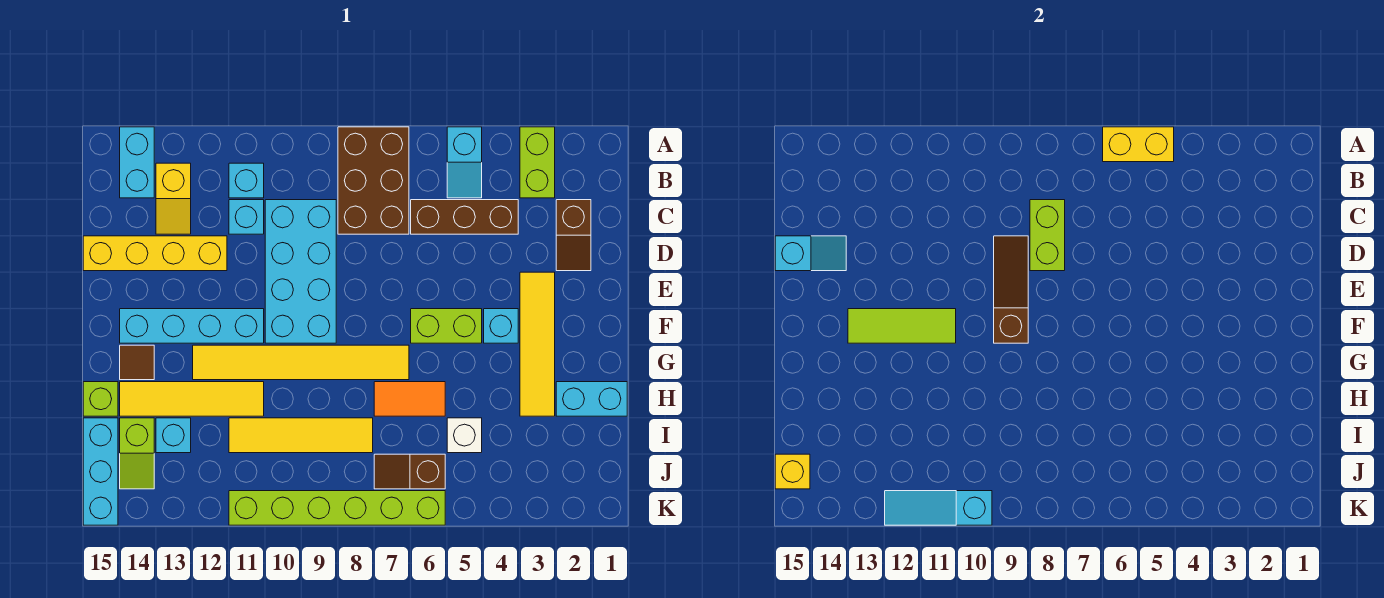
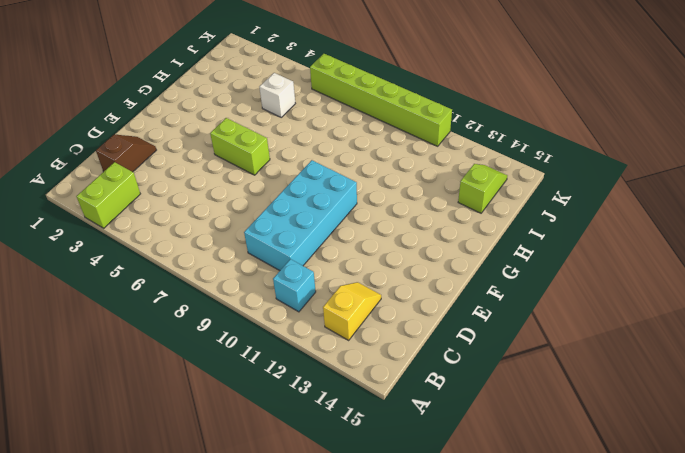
none -> cyan slope A5:B5 level 1 top A
none -> brown brick A7:C8 level 1
none -> cyan brick A14:B14 level 1
none -> brown brick C4:C6 level 1

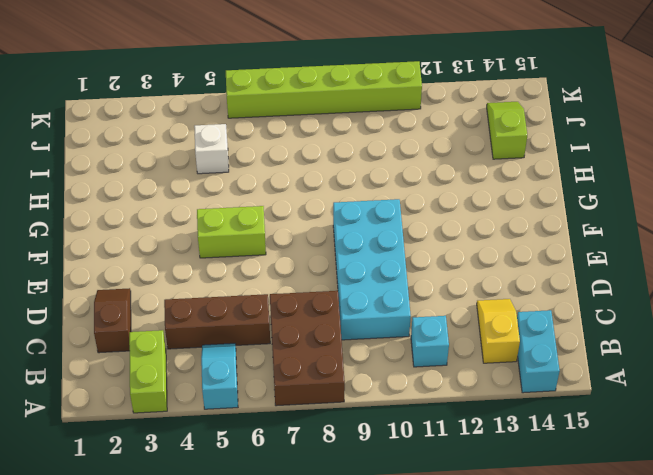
none -> cyan brick C11 level 1
none -> yellow brick D12:D15 level 1
none -> yellow tile E3:H3 level 1
none -> cyan brick F4 level 1

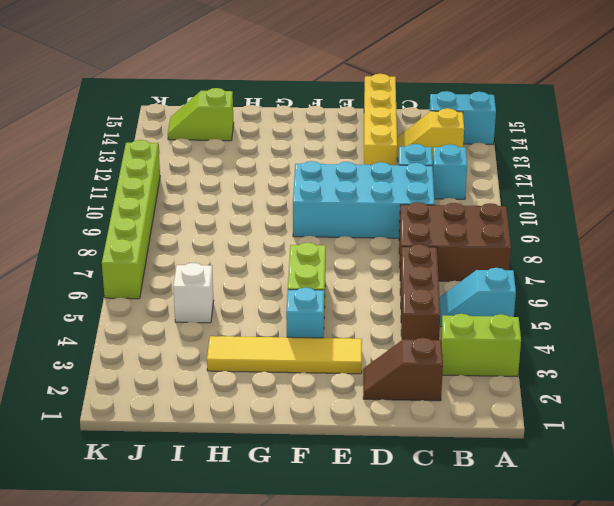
none -> cyan brick F11:F14 level 1
none -> yellow tile G7:G12 level 1
none -> brown tile G14 level 1
none -> cyan brick H1:H2 level 1

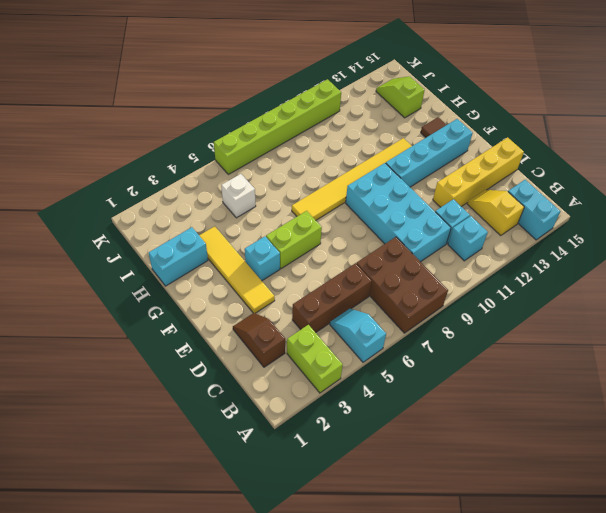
none -> orange tile H6:H7 level 1
none -> yellow tile H11:H14 level 1
none -> lime brick H15 level 1
none -> yellow tile I8:I11 level 1

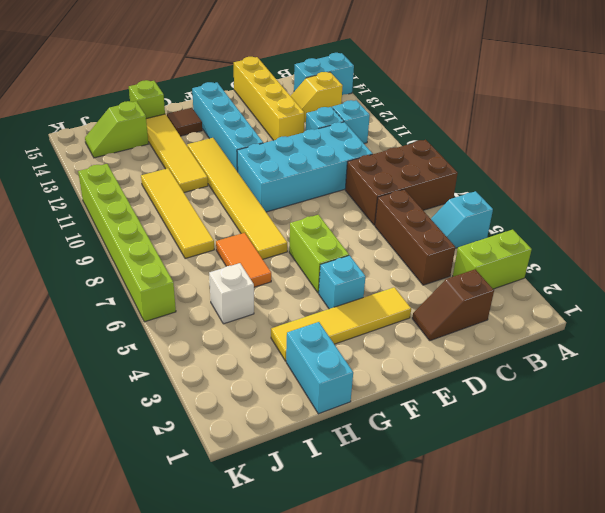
none -> cyan brick I13 level 1
none -> cyan brick I15:K15 level 1
none -> brown slope J6:J7 level 1 top 6
none -> yellow brick A5:A6 level 2

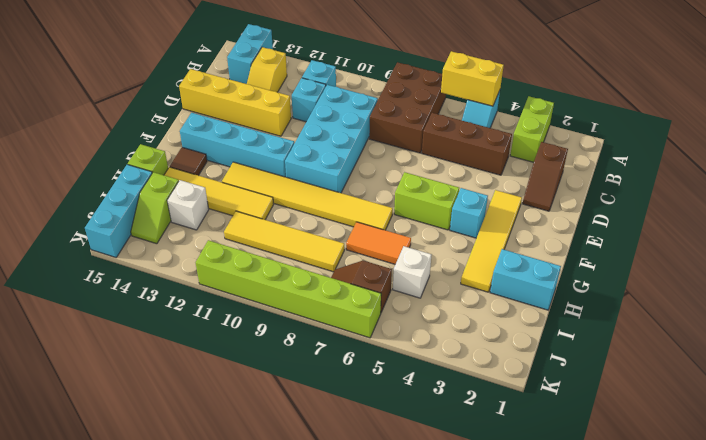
white brick I13 level 1 -> cyan brick I13 level 1
none -> lime brick C8:D8 level 2
none -> brown slope D9:F9 level 2 top F
none -> cyan slope D14:D15 level 2 top 15
none -> lime tile F11:F13 level 2

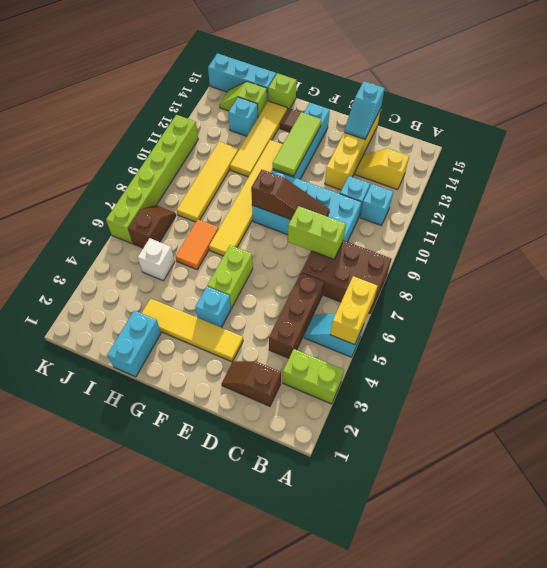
none -> cyan brick A14:B14 level 1
none -> yellow brick J15 level 2
none -> cyan slope K10:K12 level 2 top 10

